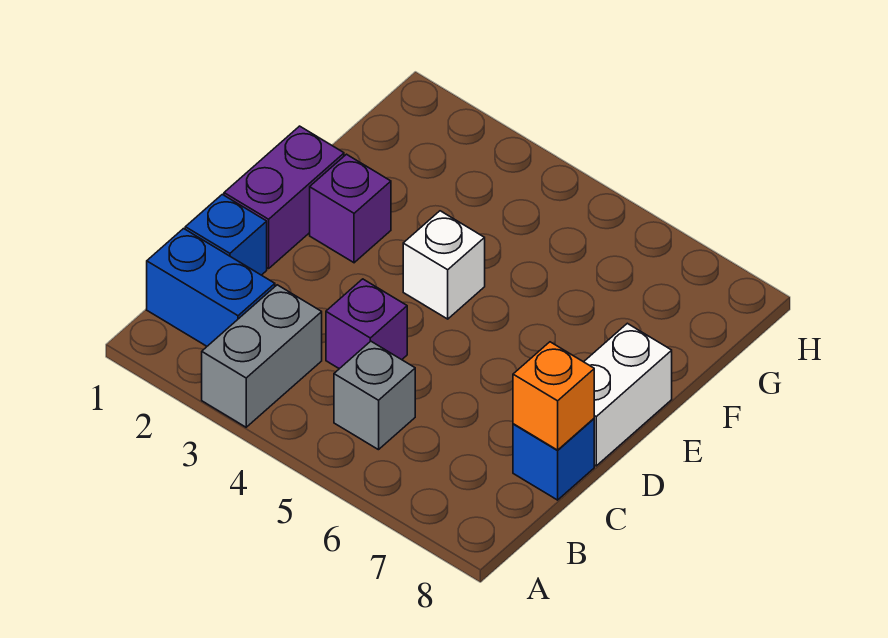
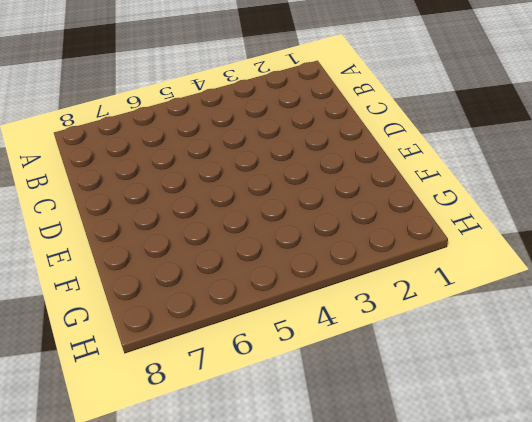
none -> grey brick A3:B3 level 1
none -> blue brick B1:B2 level 1

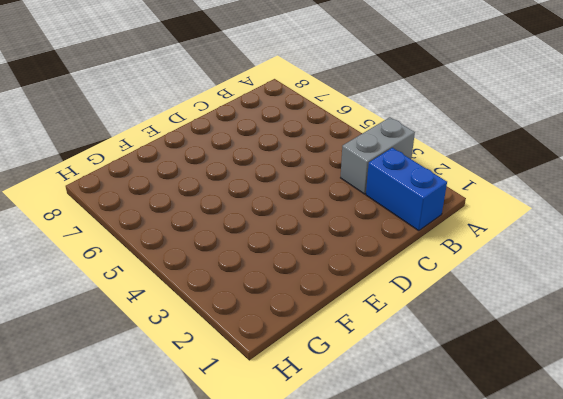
none -> grey brick B5 level 1
none -> blue brick C1 level 1

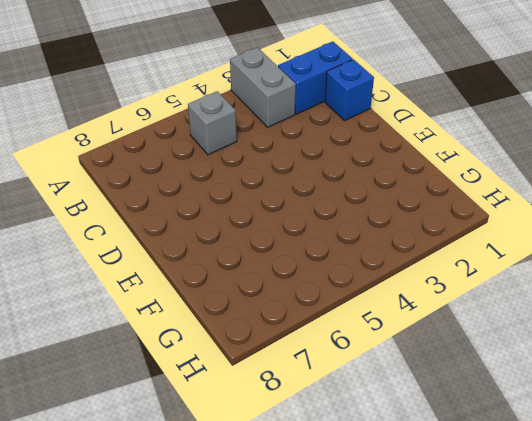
none -> purple brick C4 level 1
none -> blue brick C8 level 1

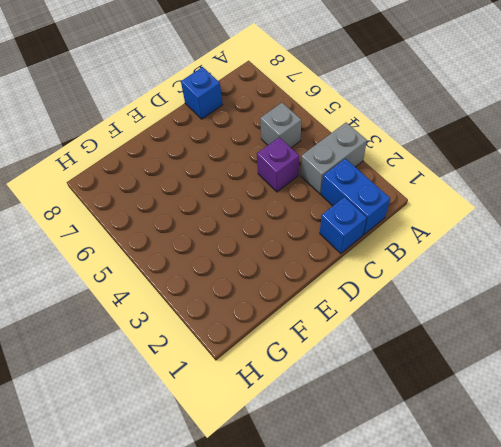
none -> purple brick D1:E1 level 1
none -> white brick D8:E8 level 1

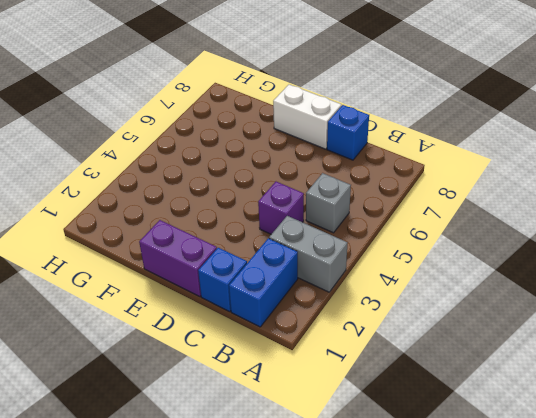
none -> purple brick E2 level 1
none -> white brick E4 level 1

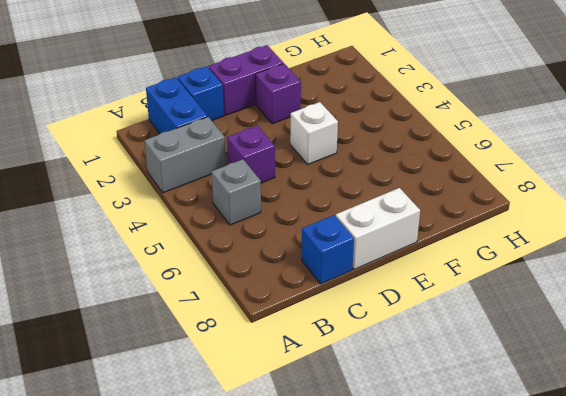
none -> orange brick C8 level 2

